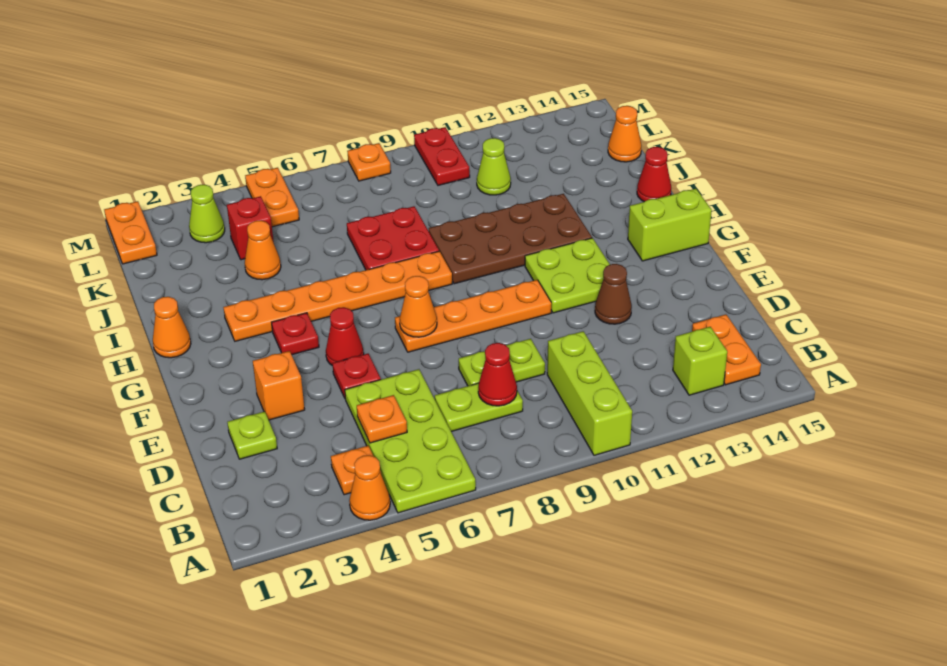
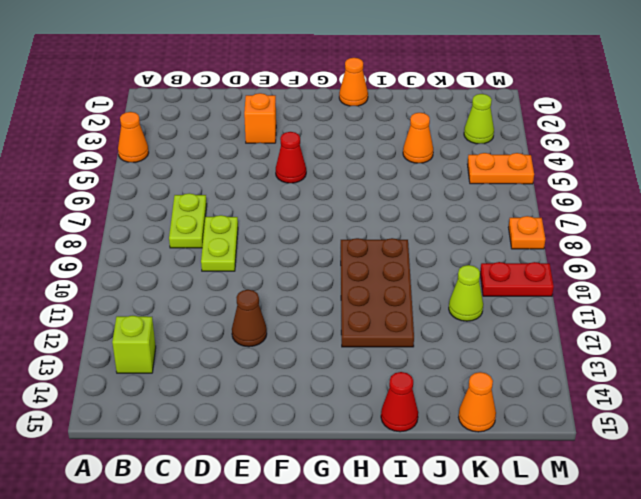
none -> lime plate A5:D6 level 1
none -> lime brick A10:C10 level 1
none -> orange plate B4 level 1
none -> orange plate B14:C14 level 1

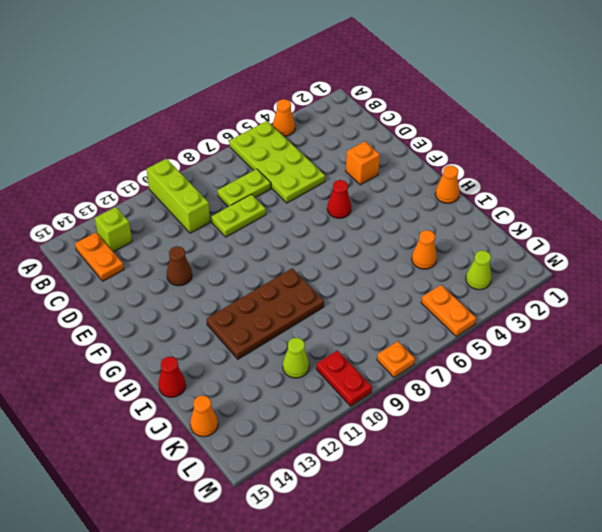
none -> orange plate B4 level 1
none -> lime plate D2 level 1
none -> red plate E5 level 1
none -> orange plate F7:F10 level 1

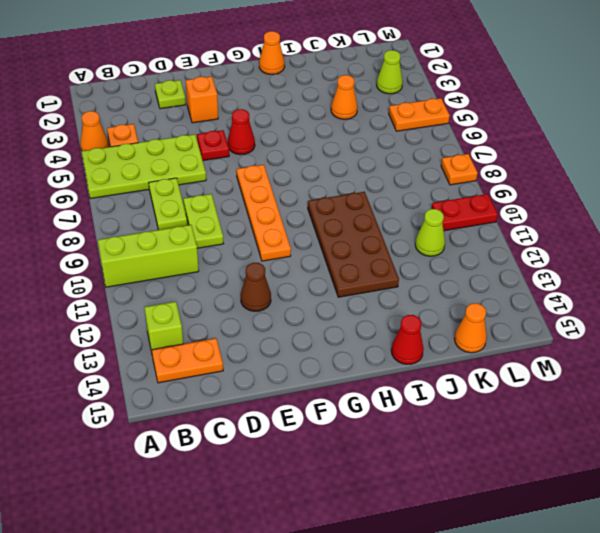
none -> lime plate F11:G12 level 1
none -> red plate G4 level 1
none -> lime brick G14:G15 level 1
none -> orange plate H3:H8 level 1

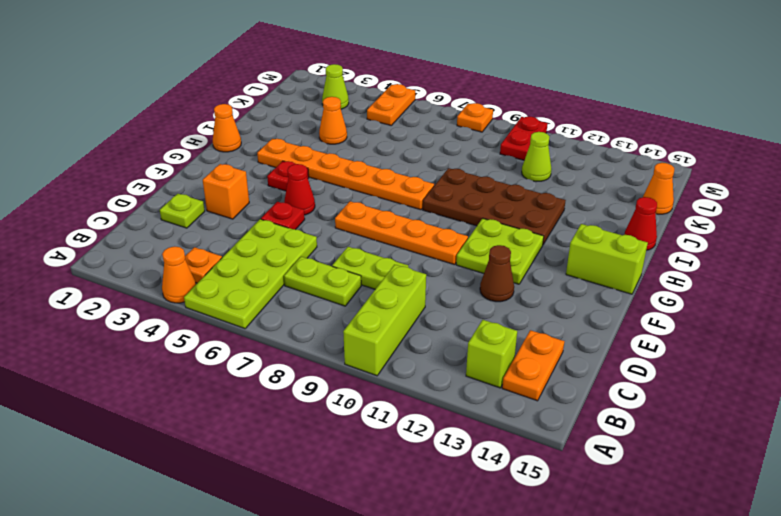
none -> red plate I7:J8 level 1
none -> red brick K4 level 1
none -> orange plate L1:M1 level 1
none -> orange plate C5 level 2

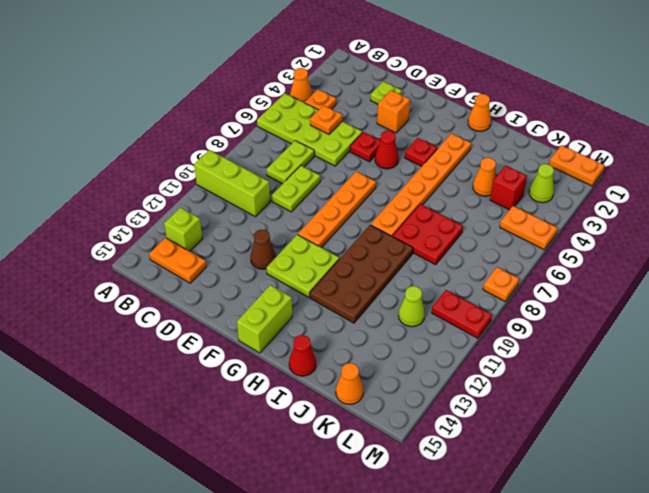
none -> red cone C8 level 2
none -> orange cone F7 level 2

